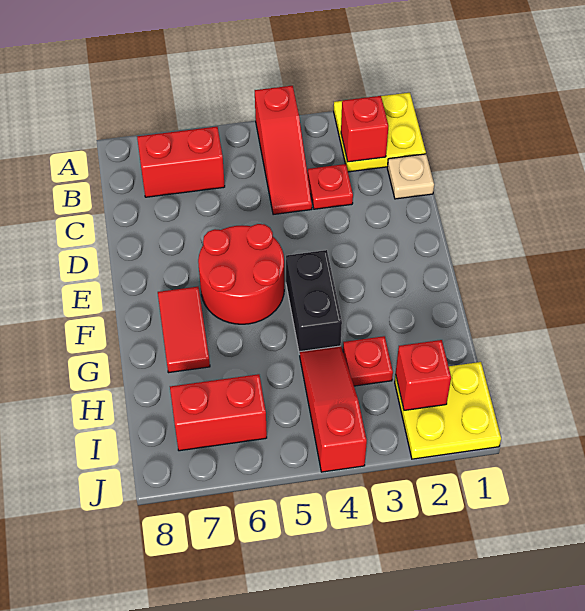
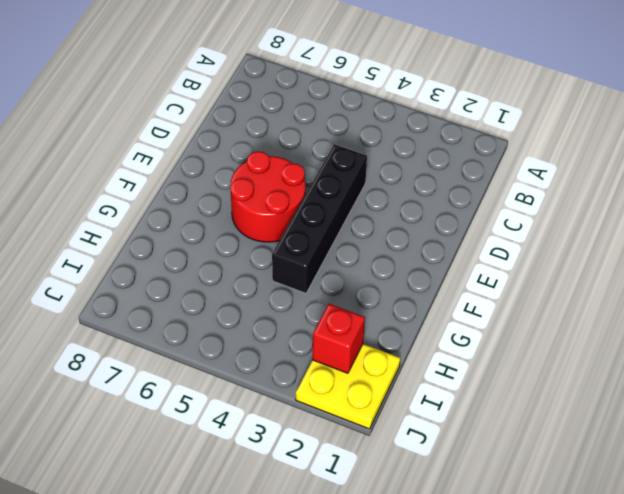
black brick D4:G4 level 1 -> black brick F4:G4 level 1
none -> yellow plate A1:B2 level 1
none -> red slope A4:C4 level 1 top A
none -> red brick B6:B7 level 1

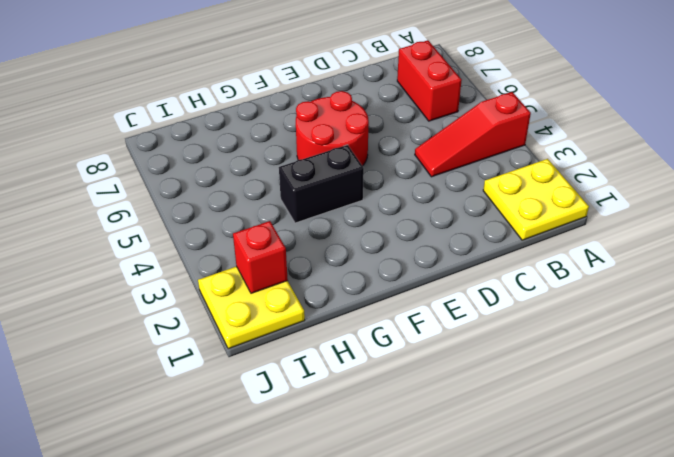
none -> tan plate C1 level 1
none -> red plate C3 level 1
none -> red tile F7:G7 level 1

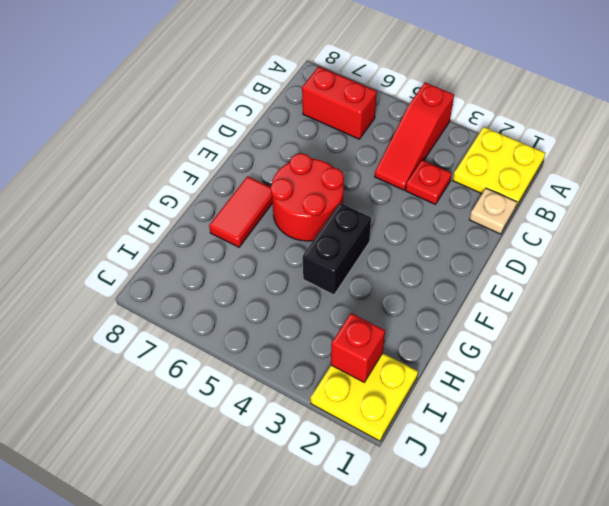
none -> red plate H3 level 1
none -> red slope H4:J4 level 1 top J
none -> red brick I6:I7 level 1

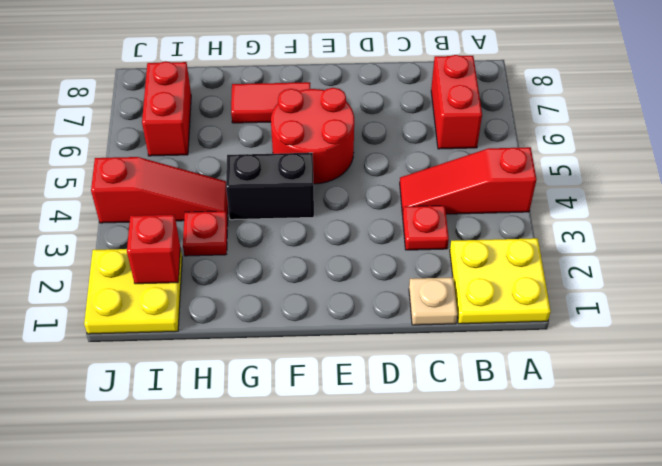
none -> red brick B2 level 2

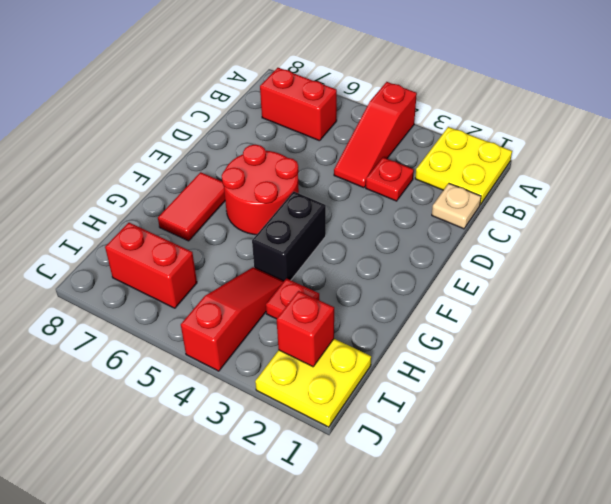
none -> red brick B2 level 2

